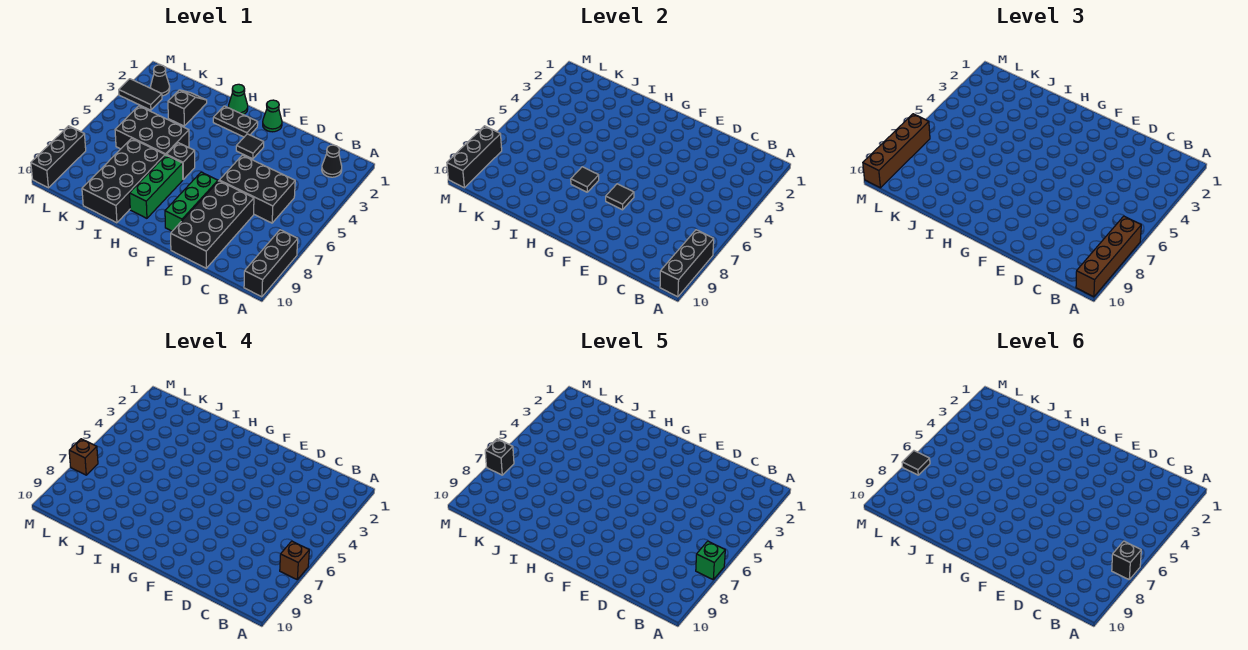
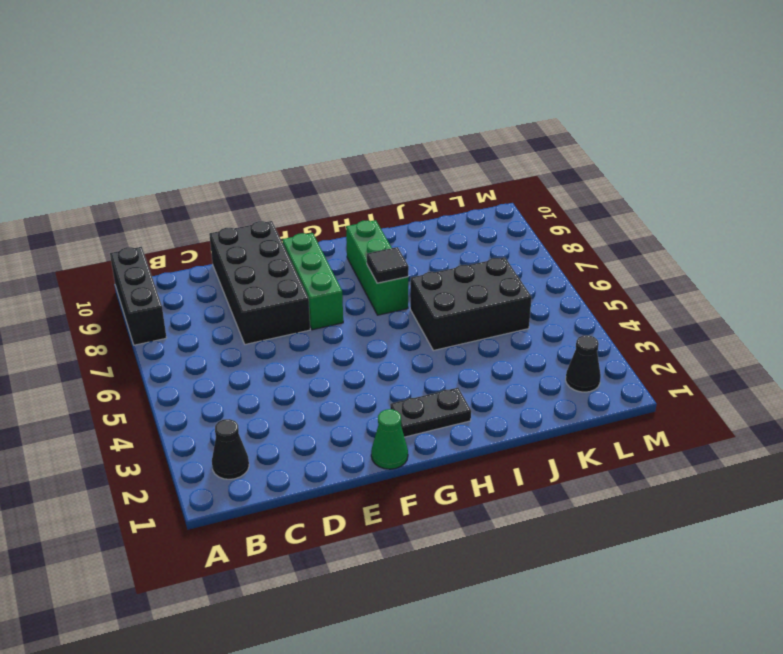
none -> black brick C5:E6 level 1
none -> black tile F3 level 1
none -> green cone H1 level 1

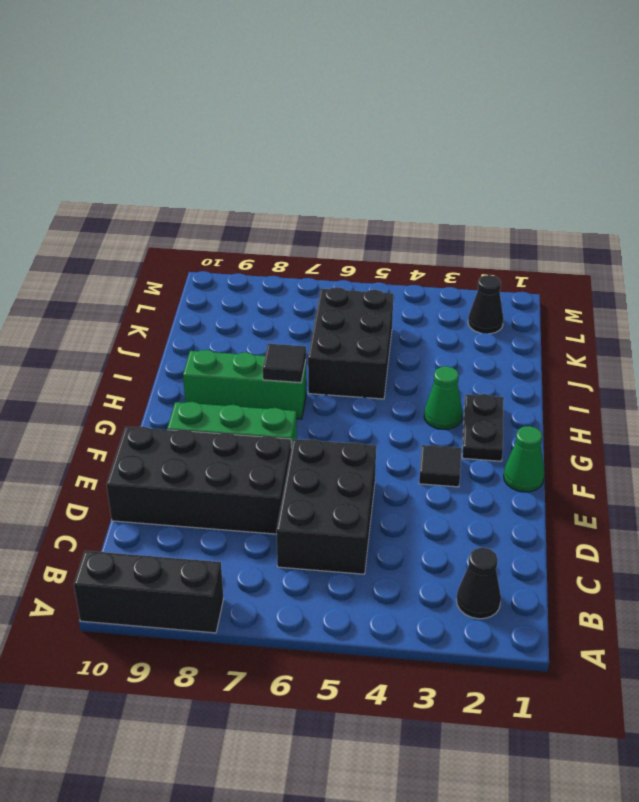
green cone H3 level 1 -> green cone H1 level 1
none -> black brick H6 level 1
none -> black brick I7:J10 level 1
none -> black slope J2:J3 level 1 top 3

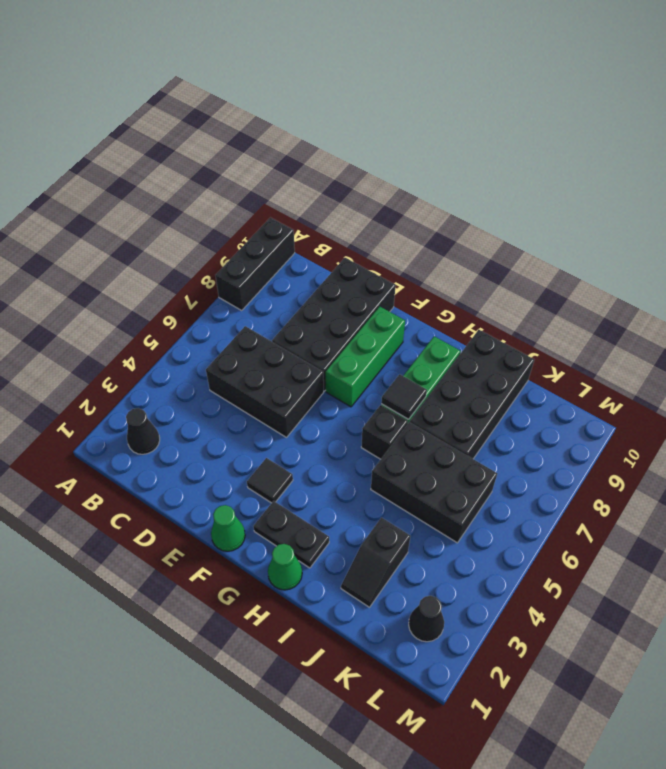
none -> black tile L3:M3 level 1
none -> black brick M8:M10 level 1
none -> black brick A8:A10 level 2

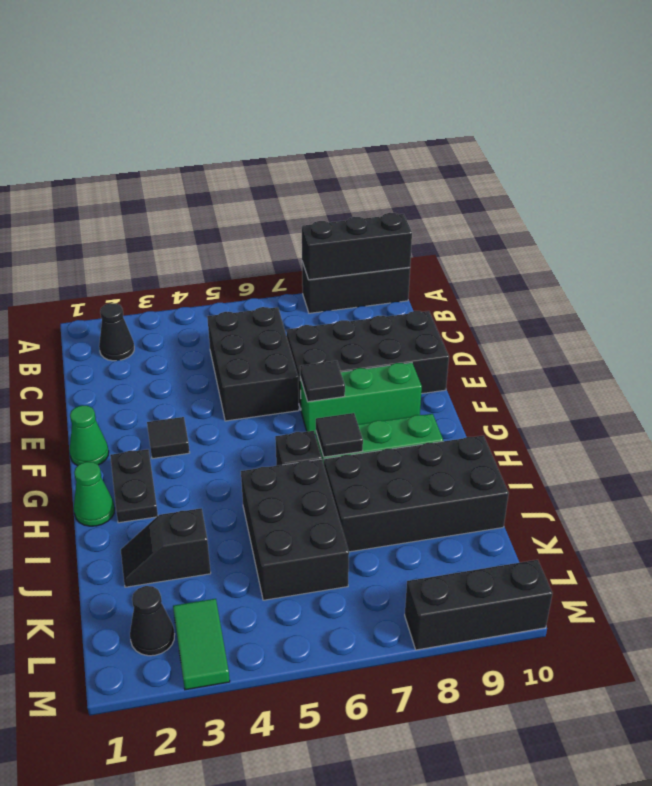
green tile L3:M3 level 1 -> black tile L3:M3 level 1
none -> black brick M8:M10 level 2
none -> brown brick A7:A10 level 3
none -> brown brick M7:M10 level 3

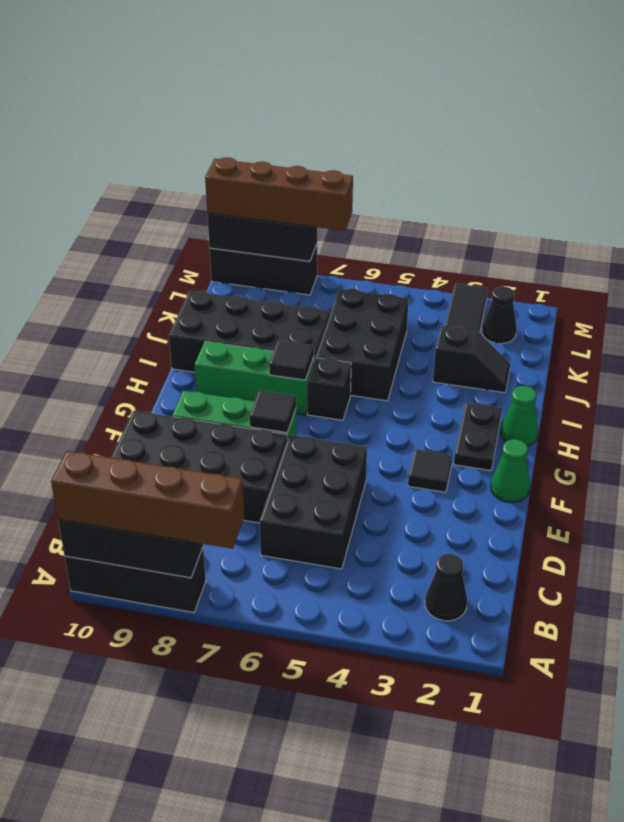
none -> brown brick A7 level 4
none -> brown brick M7 level 4
none -> green brick A7 level 5

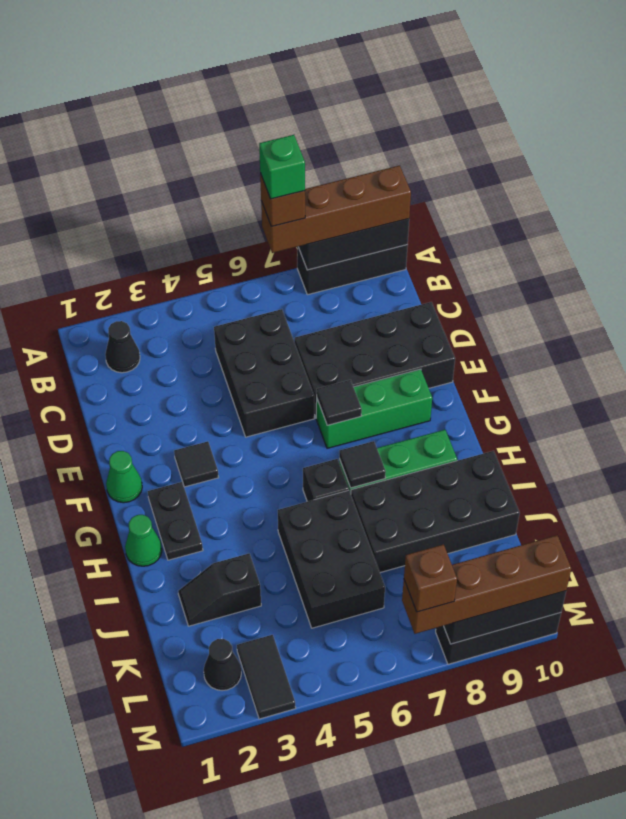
none -> black brick M7 level 5
none -> black brick A7 level 6
none -> black tile M7 level 6

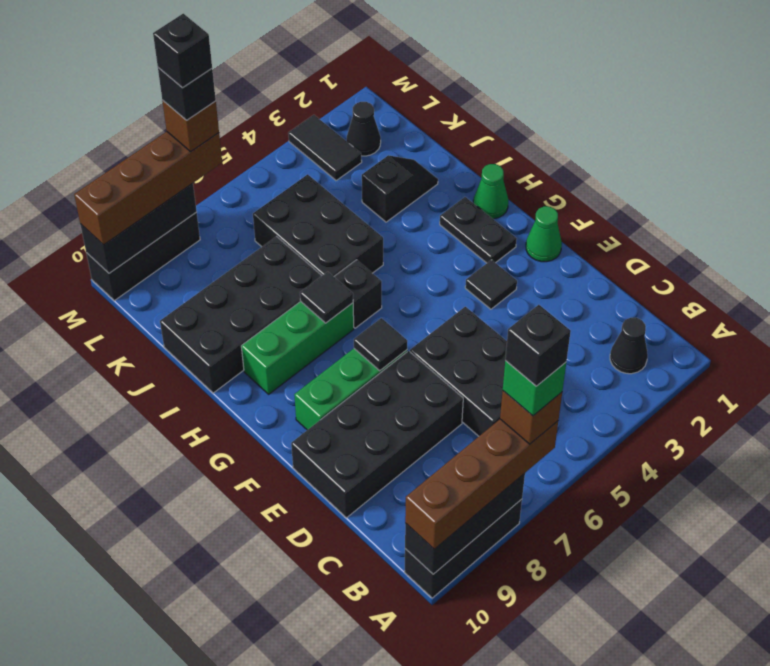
black brick M7 level 6 -> black tile M7 level 6

